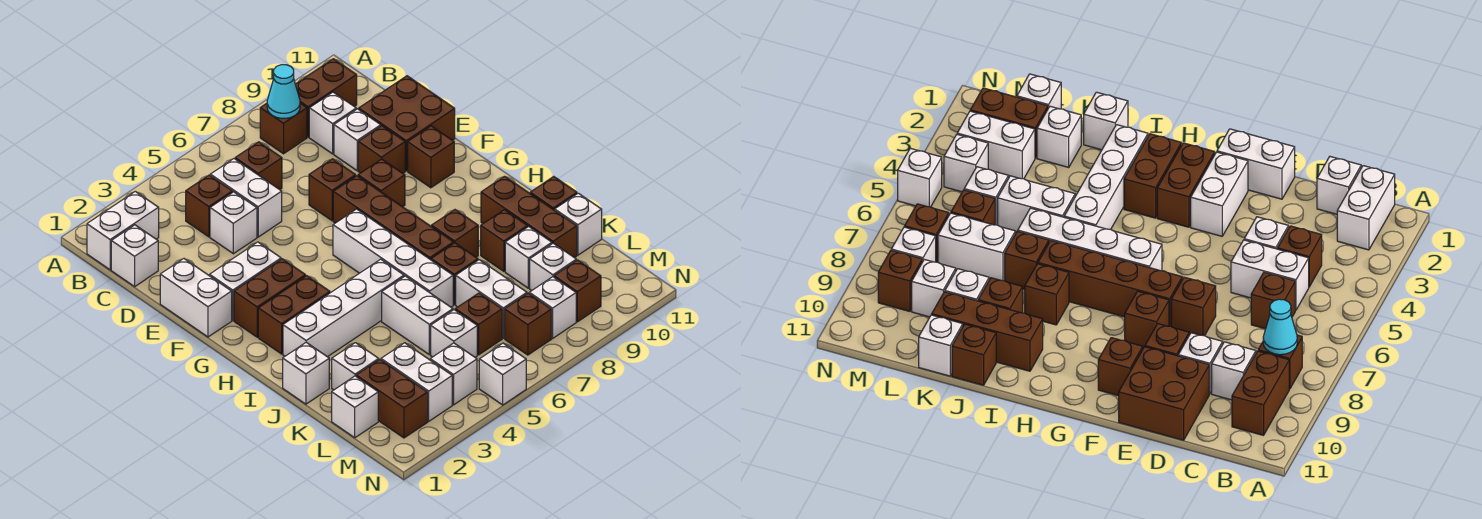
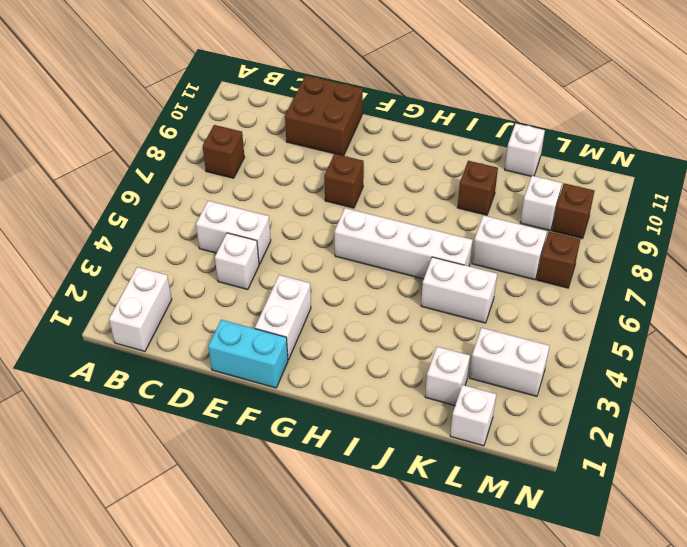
cyan brick E1:F1 level 1 -> white brick E1:F1 level 1
none -> brown brick B9:B10 level 1
none -> white brick C1 level 1
none -> brown brick C4 level 1
none -> brown brick C6 level 1

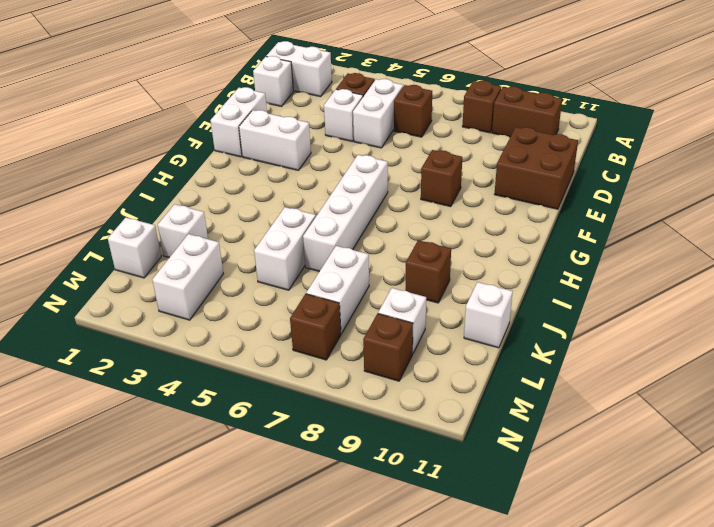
none -> white brick C9 level 1
none -> white brick D9 level 1
none -> brown brick E7 level 1
none -> brown brick E9 level 1

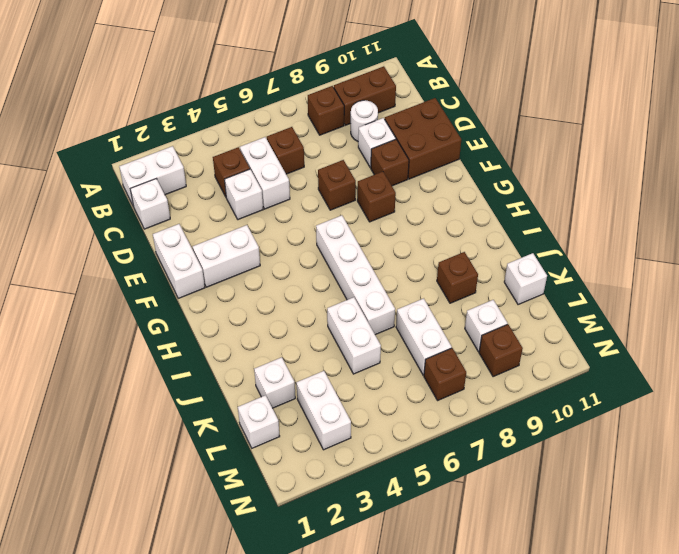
white round brick C9 level 1 -> white brick C9 level 1
none -> brown brick F7:I7 level 1
none -> brown brick F10 level 1
none -> brown brick G2:G3 level 1
none -> brown brick H2:H3 level 1

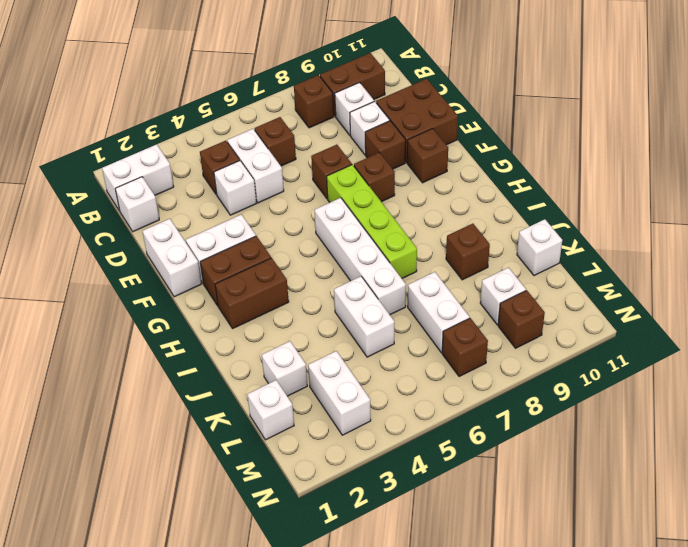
lime brick F7:I7 level 1 -> brown brick F7:I7 level 1
none -> white brick I2:I5 level 1
none -> brown brick I8 level 1
none -> brown brick I10:K10 level 1
none -> white brick J1 level 1

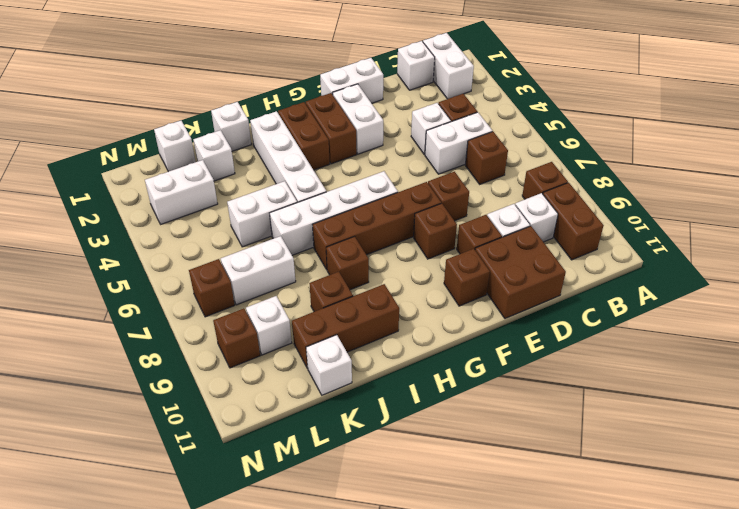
none -> brown brick J7 level 1
none -> brown brick J11 level 1
none -> white brick K9 level 1
none -> brown brick L2:M2 level 1

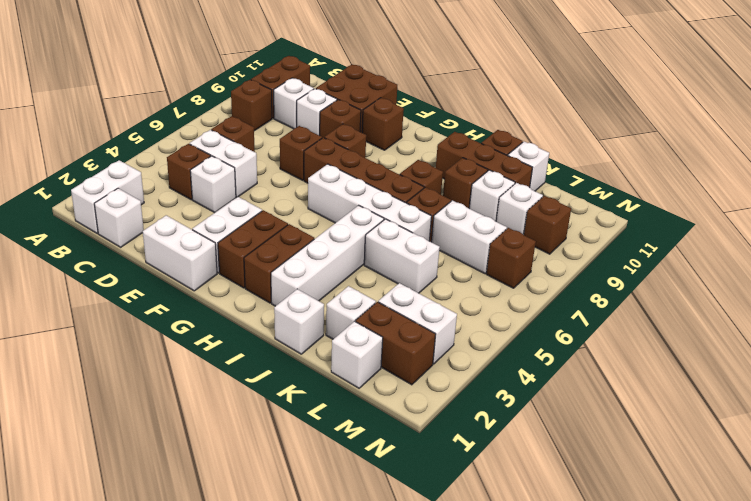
none -> white brick L5 level 1
none -> brown brick L6 level 1
none -> white brick M4 level 1
none -> white brick M8 level 1

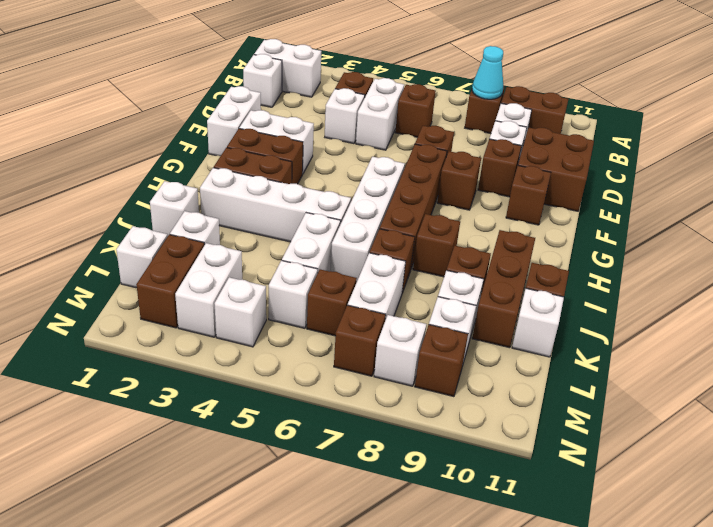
none -> white brick N5 level 1

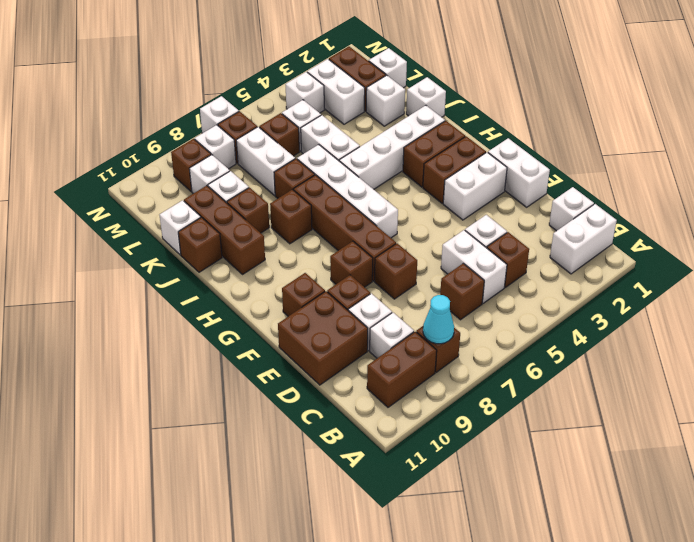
white brick N7 level 1 -> white brick N5 level 1

